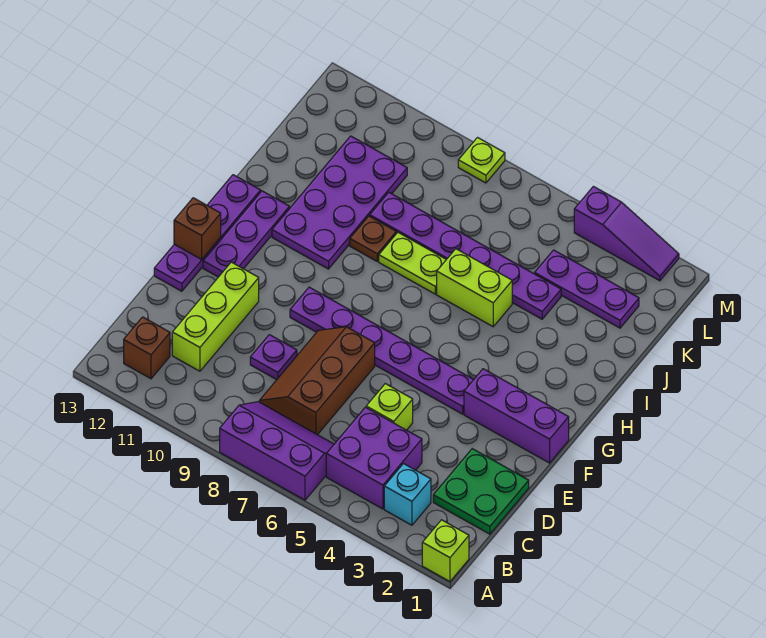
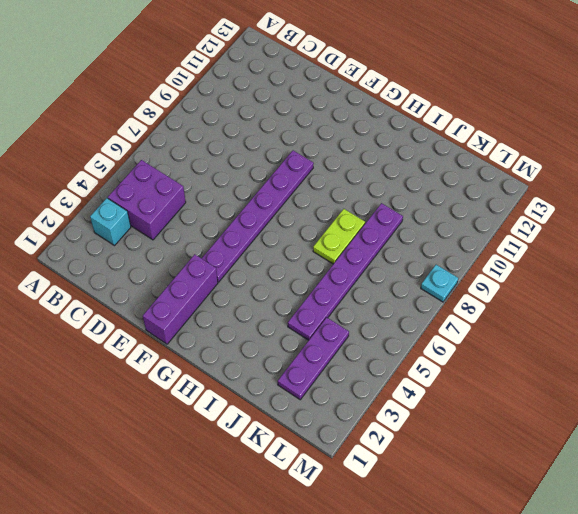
cyan plate M8 level 1 -> lime plate M8 level 1
none -> lime brick A1 level 1
none -> purple slope A6:B8 level 1 top A
none -> brown brick B12 level 1

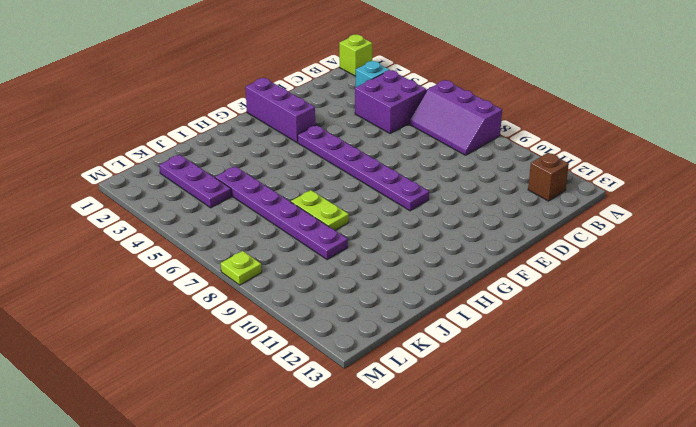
none -> green plate C1:D2 level 1
none -> brown slope C7:E8 level 1 top 7
none -> lime brick C11:E11 level 1

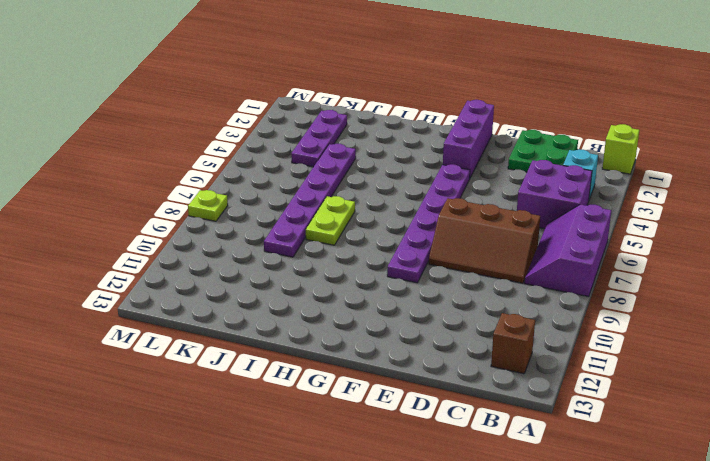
none -> lime brick C11:E11 level 1
none -> lime brick D5 level 1
none -> purple plate D9 level 1

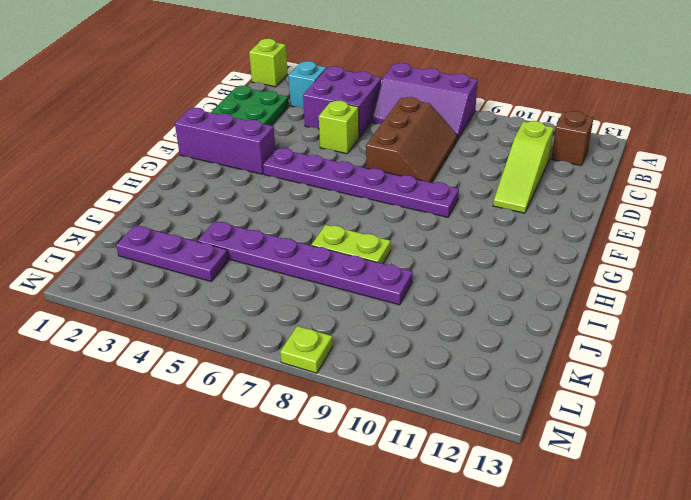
lime slope C11:E11 level 1 top C -> lime brick C11:E11 level 1
none -> purple plate D9 level 1
none -> purple plate E13:H13 level 1
none -> purple plate F12:H12 level 1

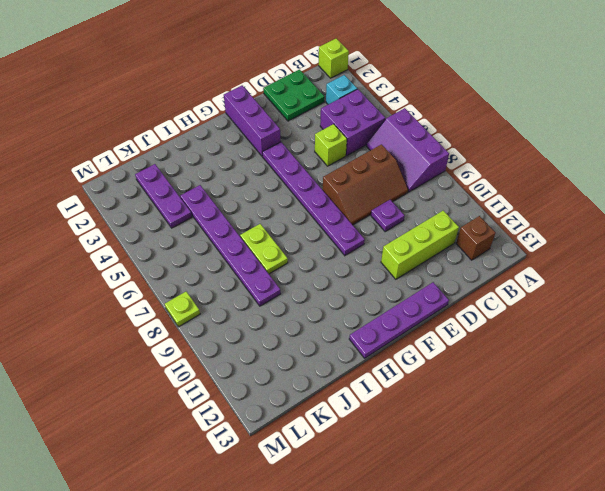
none -> purple plate F12:H12 level 1
none -> purple plate H10:K11 level 1
none -> lime brick I5:I6 level 1

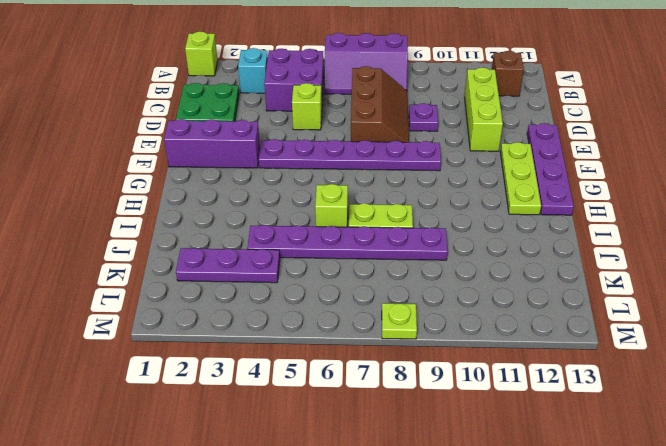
lime plate F12:H12 level 1 -> purple plate F12:H12 level 1
lime brick I6 level 1 -> lime brick I5:I6 level 1
none -> purple plate H10:K11 level 1
none -> brown plate I9 level 1
none -> purple slope M2:M4 level 1 top 4

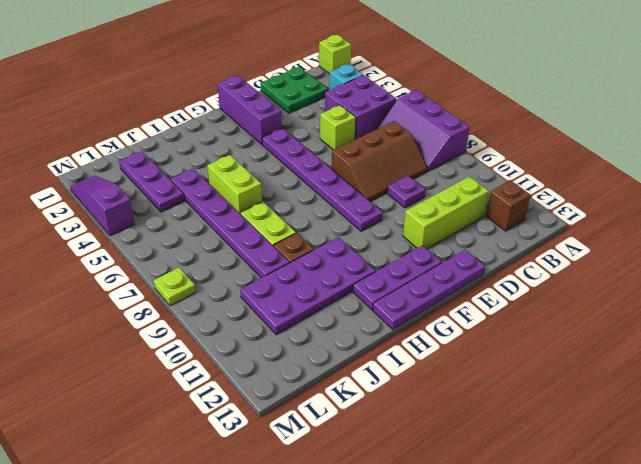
none -> brown brick F13 level 2

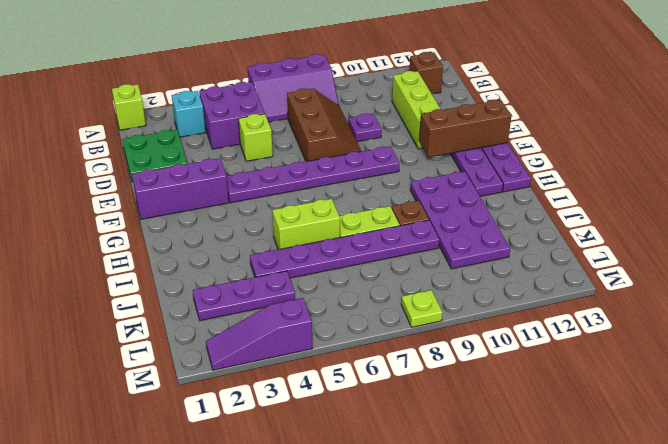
brown brick F11:F13 level 2 -> brown brick F13 level 2

